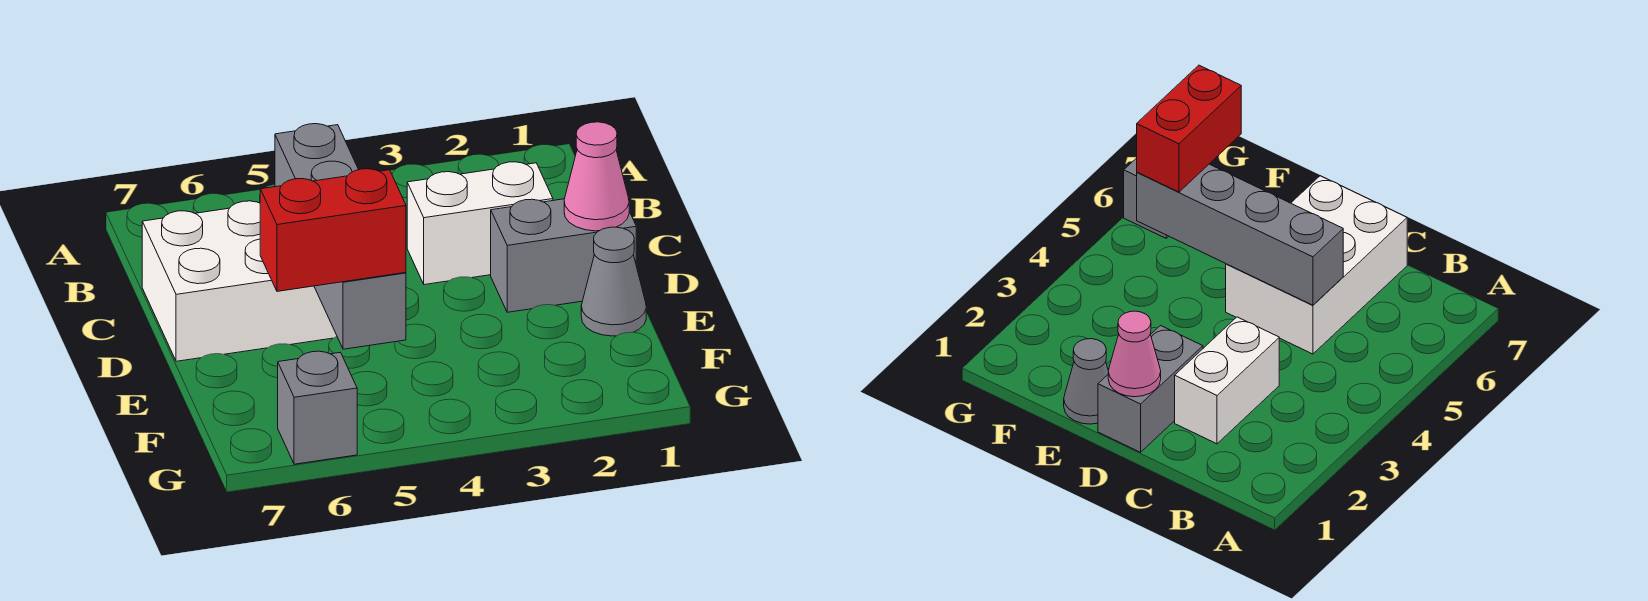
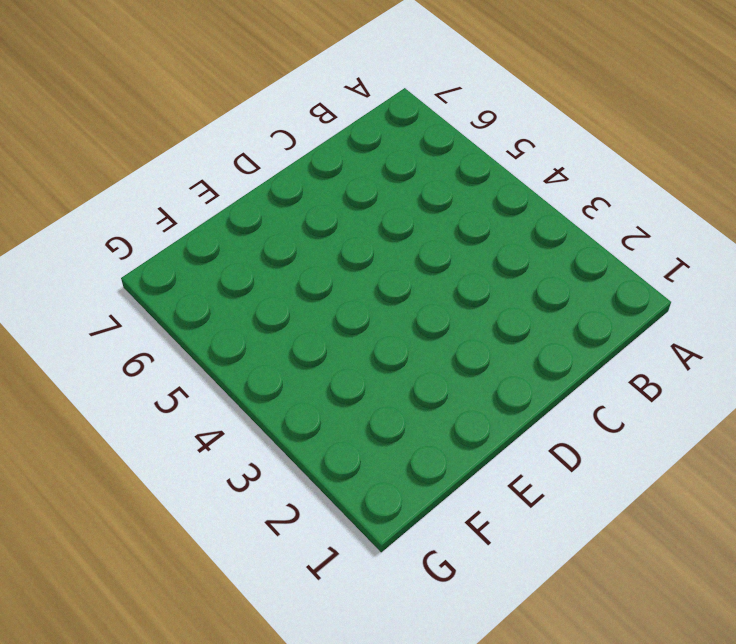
none -> white brick C2:C3 level 1
none -> white brick C5:D7 level 1

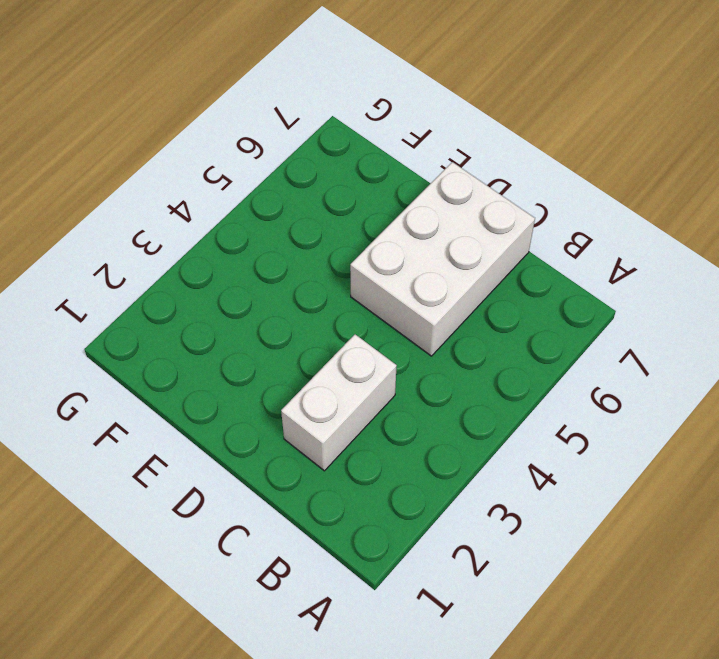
none -> grey brick D1:D2 level 1
none -> grey cone E1 level 1

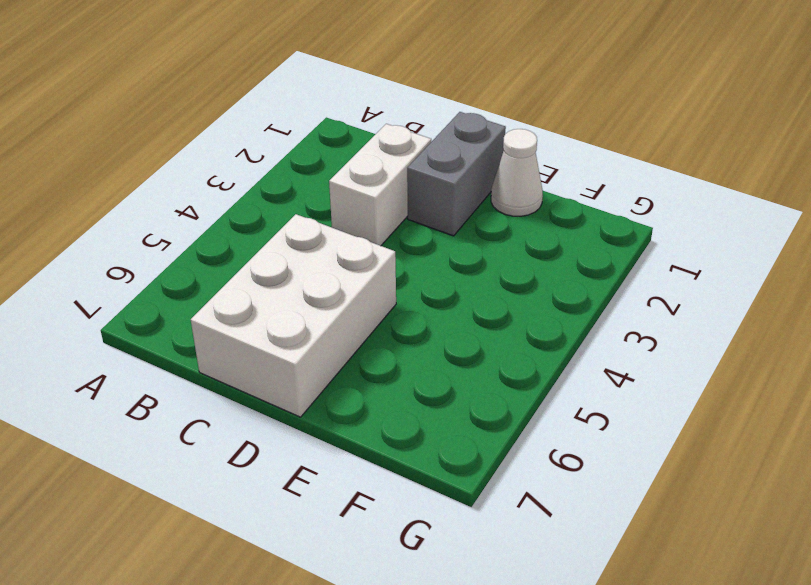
white cone E1 level 1 -> grey cone E1 level 1
none -> grey brick G6 level 1
none -> grey brick C5:F5 level 2

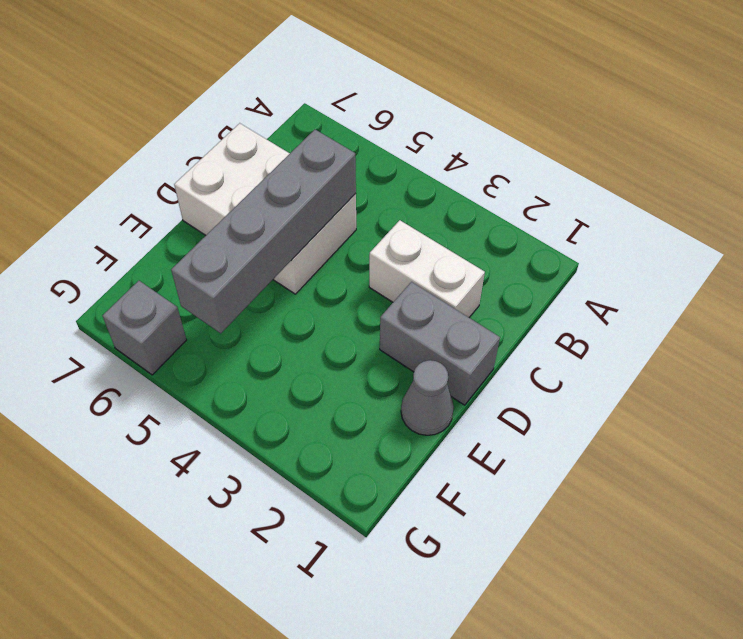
none -> pink cone D1 level 2
none -> red brick F5:F6 level 3

